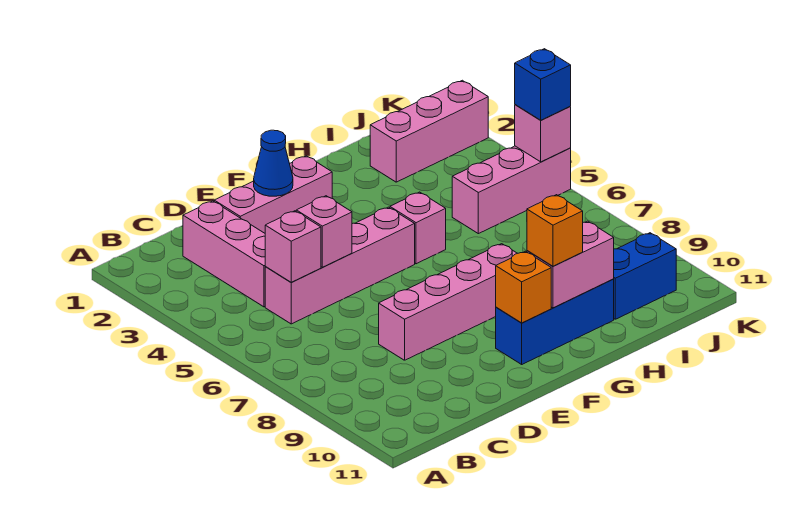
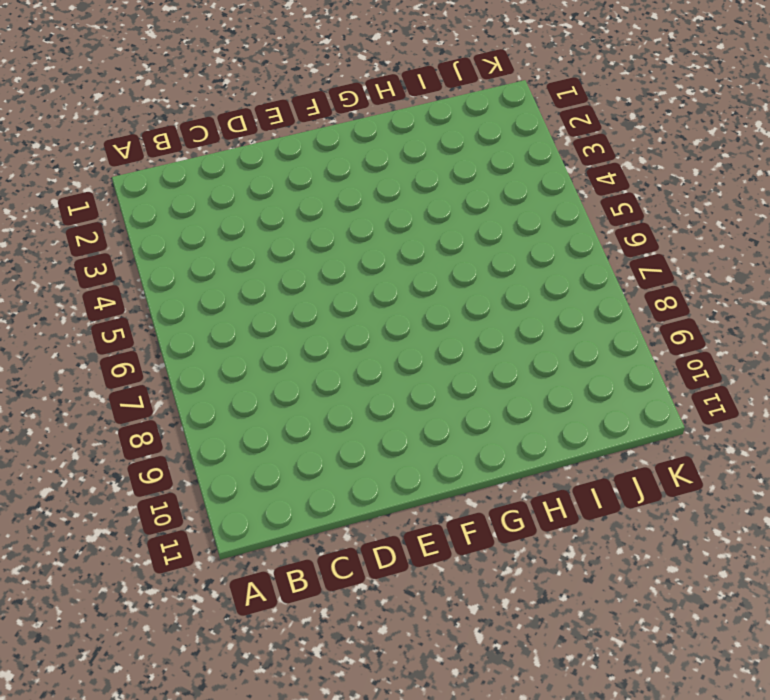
none -> pink brick C2:C4 level 1
none -> pink brick C5:F5 level 1
none -> pink brick D2:F2 level 1

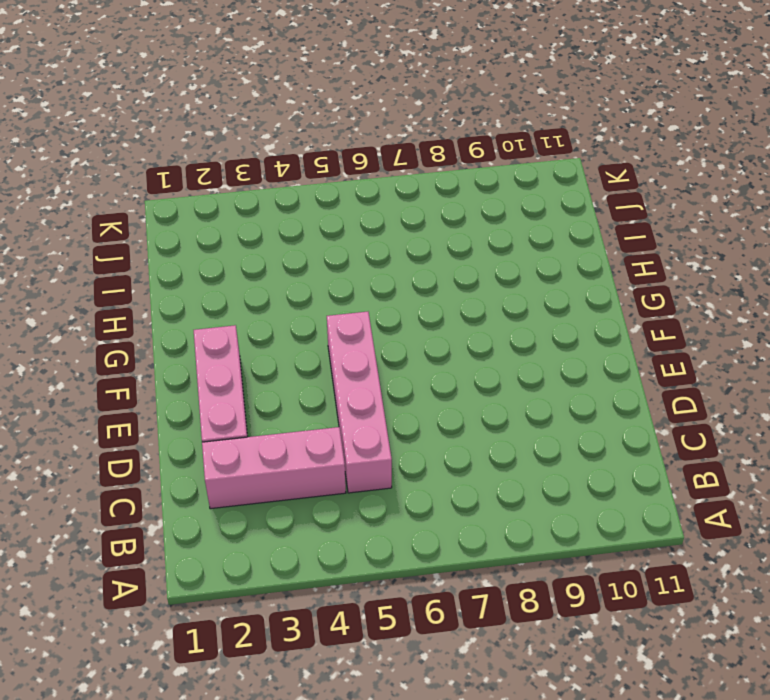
none -> pink brick D8:G8 level 1
none -> blue brick F10:H10 level 1
none -> pink brick G5 level 1

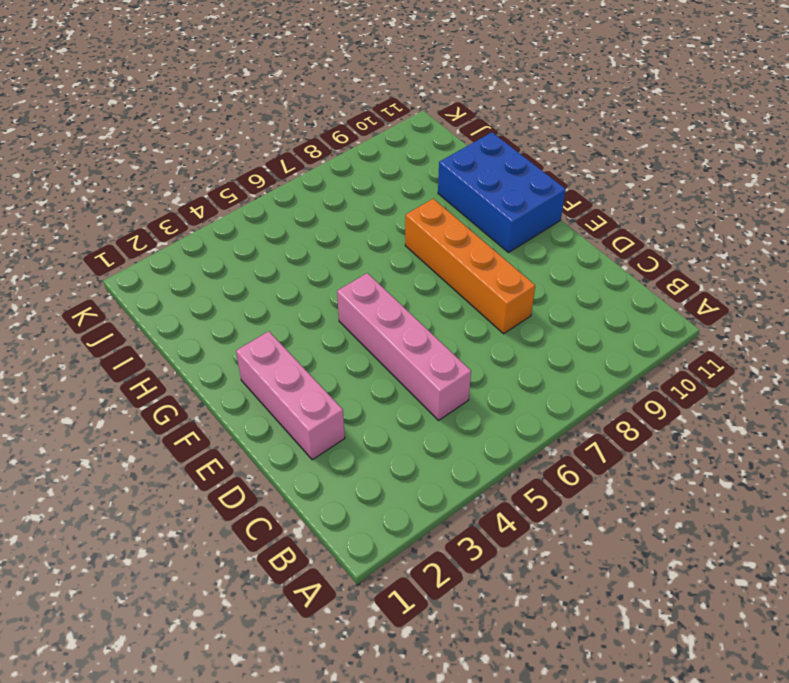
orange brick D8:G8 level 1 -> pink brick D8:G8 level 1
blue brick F10:H11 level 1 -> blue brick F10:H10 level 1
none -> pink brick C2:C4 level 1
none -> pink brick G5 level 1
none -> pink brick I2:K2 level 1

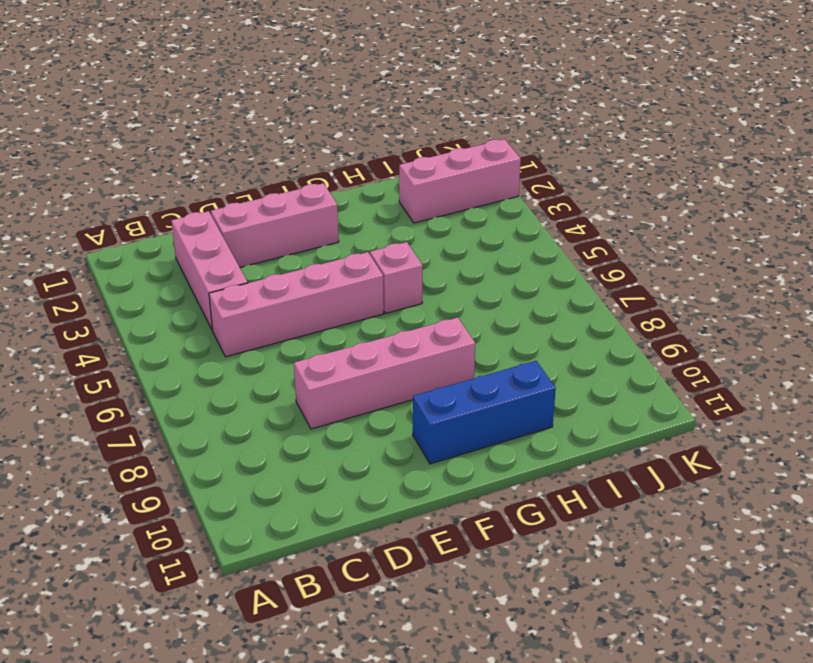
none -> pink brick I5:K5 level 1
none -> blue brick I10:J10 level 1
none -> pink brick C5 level 2

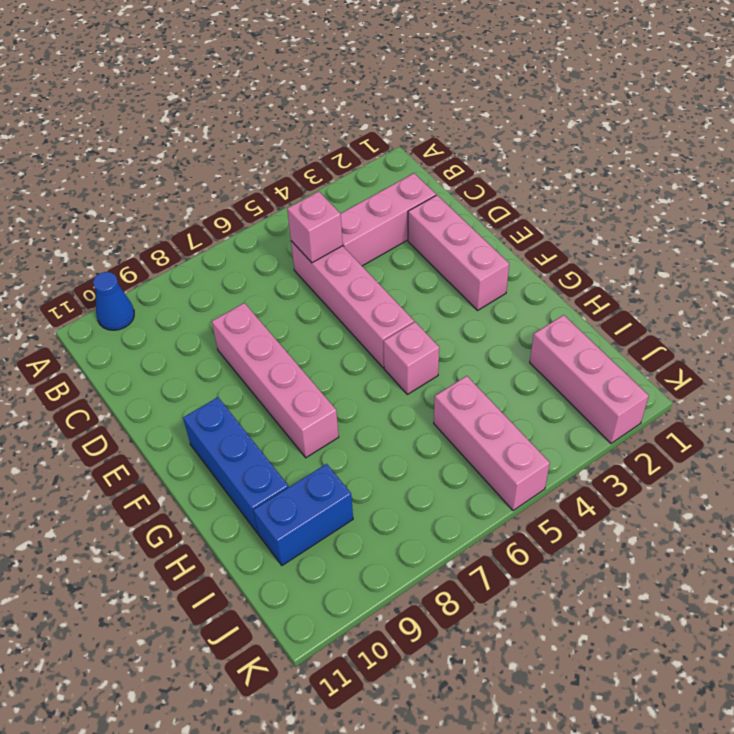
blue cone A10 level 1 -> blue cone E2 level 2
blue brick I9:I10 level 1 -> blue brick I10:J10 level 1
none -> pink brick D5 level 2
none -> orange brick F10 level 2
none -> pink brick G10:H10 level 2

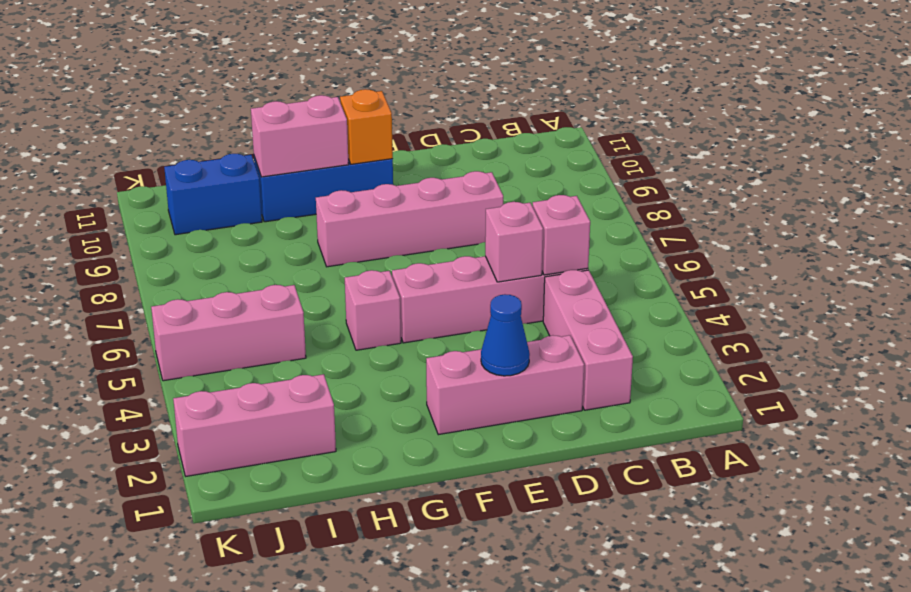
none -> pink brick K5 level 2
none -> orange brick G10 level 3
none -> blue brick K5 level 3

